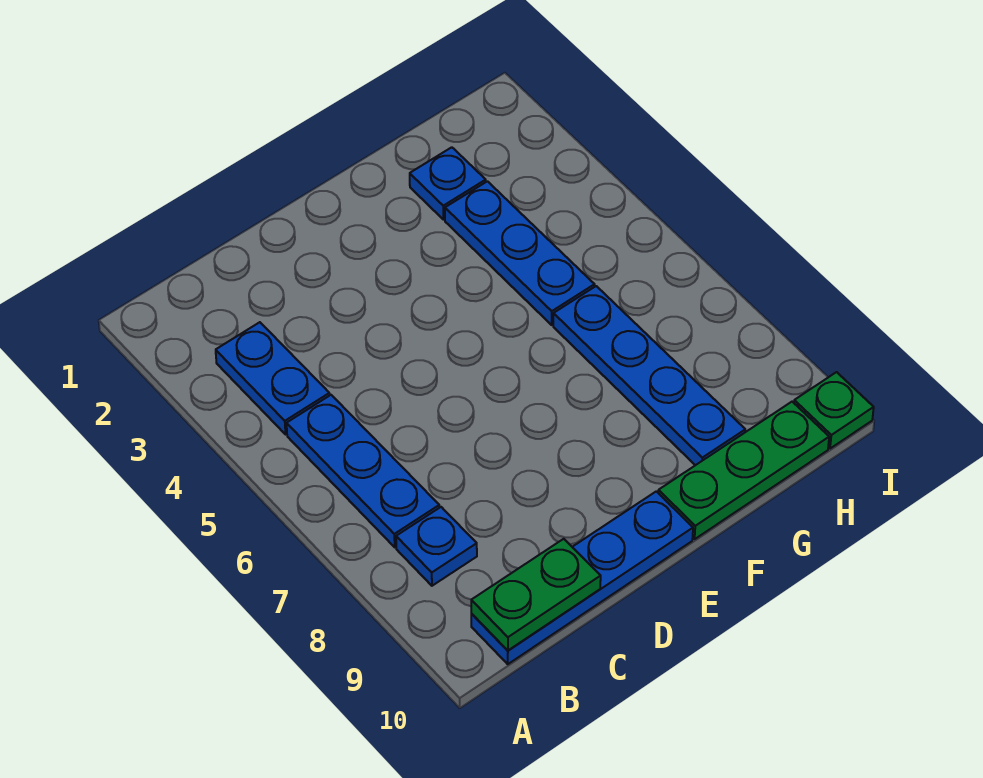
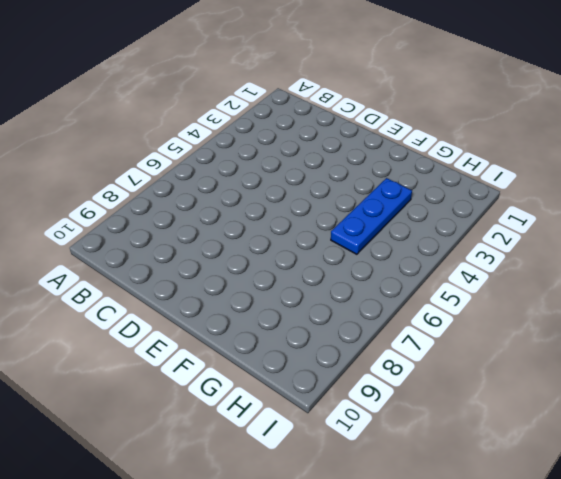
none -> blue plate B3:B4 level 1
none -> blue plate B5:B7 level 1

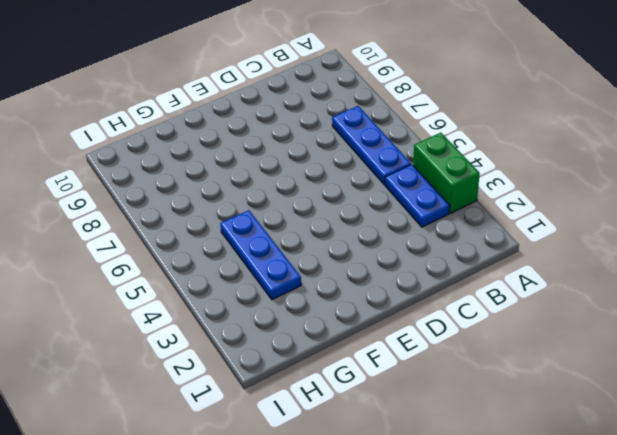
green brick A3:A4 level 1 -> none
none -> blue plate B8 level 1
none -> blue plate B10:E10 level 1

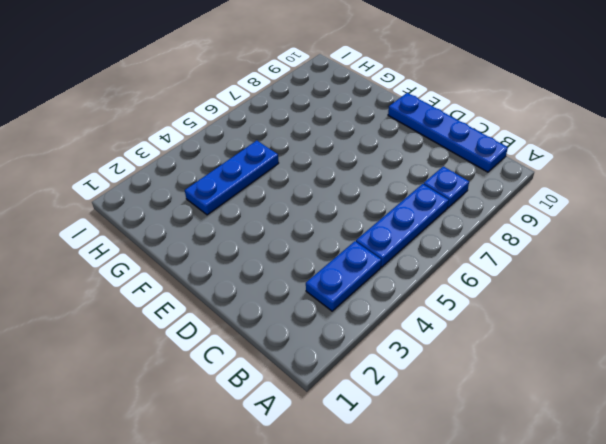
none -> green plate F10:H10 level 1
none -> blue plate G2 level 1

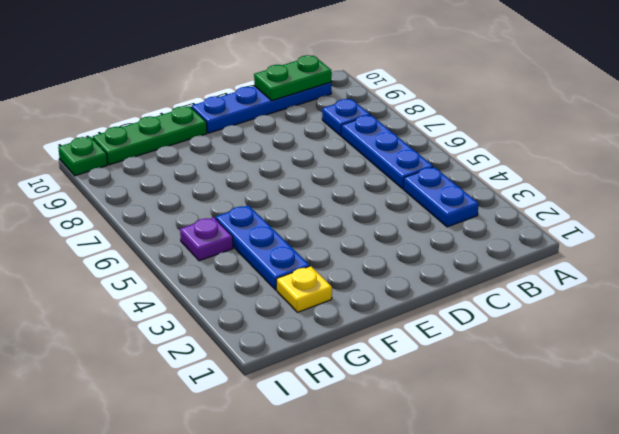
yellow plate G2 level 1 -> blue plate G2 level 1
purple plate H5 level 1 -> none
none -> blue plate G6:G9 level 1

